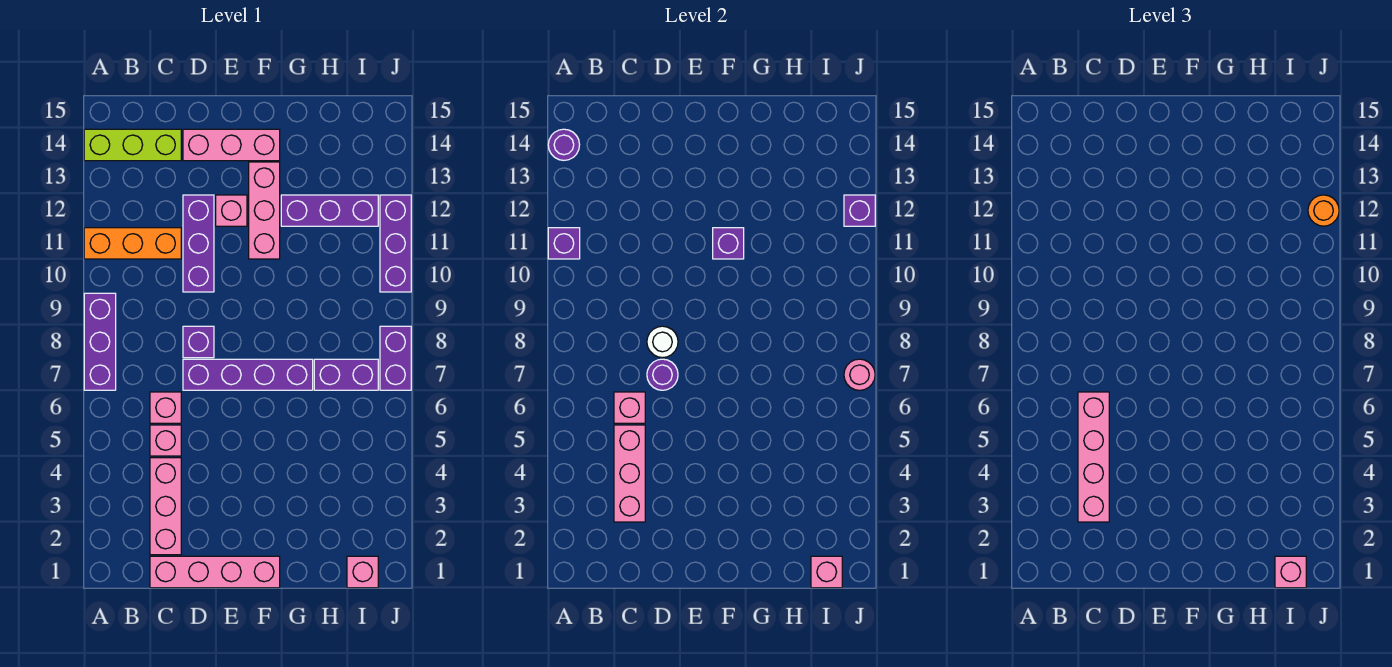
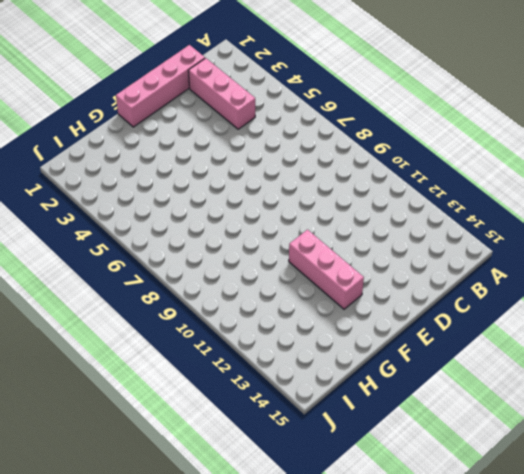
none -> purple brick A7:A9 level 1
none -> orange brick A11:C11 level 1
none -> lime brick A14:C14 level 1
none -> pink brick C5 level 1

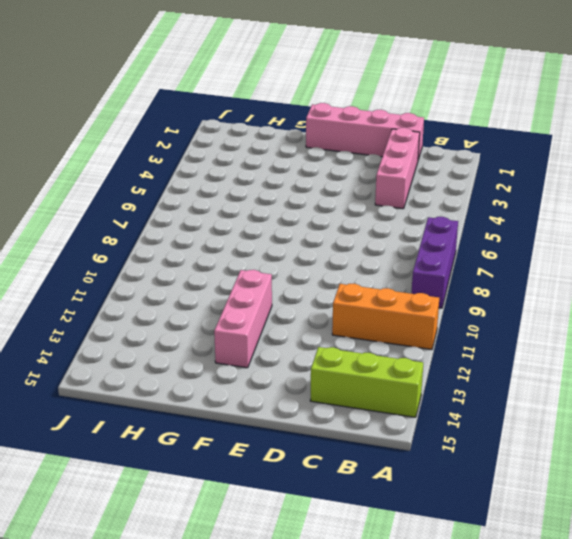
none -> pink brick C5 level 1
none -> pink brick C6 level 1
none -> purple brick D7:G7 level 1
none -> purple brick D8 level 1

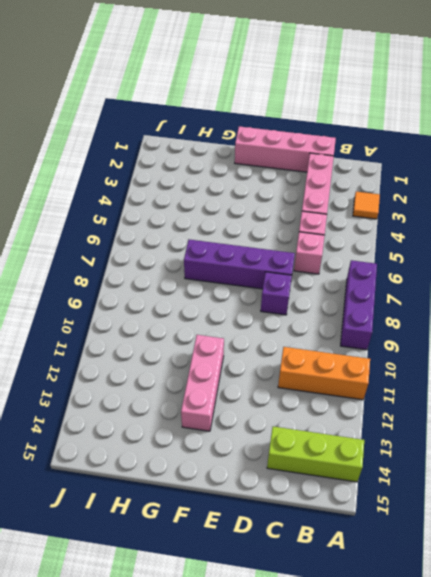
orange tile A3 level 1 -> none
none -> purple brick D10:D12 level 1
none -> pink brick D14:F14 level 1
none -> pink brick E12 level 1
none -> purple brick G12:I12 level 1

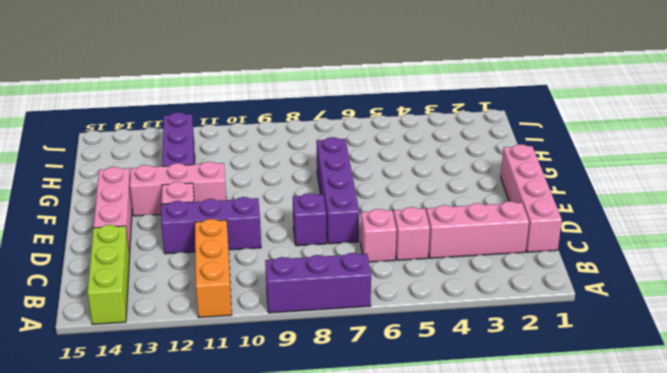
none -> purple brick H7:I7 level 1
none -> pink brick I1 level 1
none -> purple brick J7:J8 level 1
none -> purple brick J10:J12 level 1

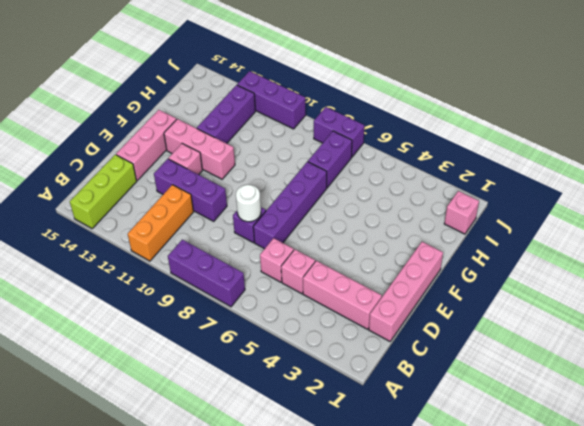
none -> purple brick A11 level 2
none -> purple round brick A14 level 2
none -> pink brick C3:C5 level 2
none -> pink brick C6 level 2

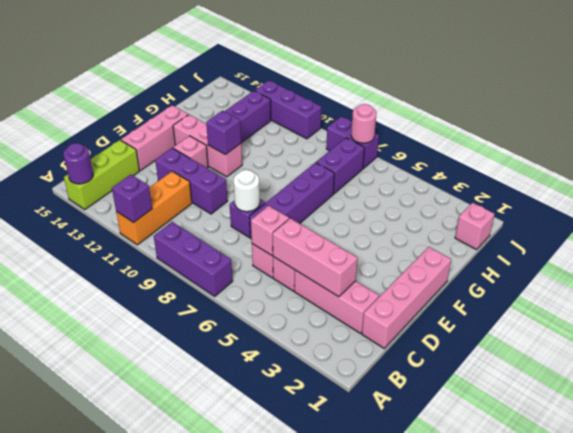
none -> purple round brick D7 level 2
none -> pink brick I1 level 2
none -> purple brick J12 level 2
none -> pink brick C3:C6 level 3

